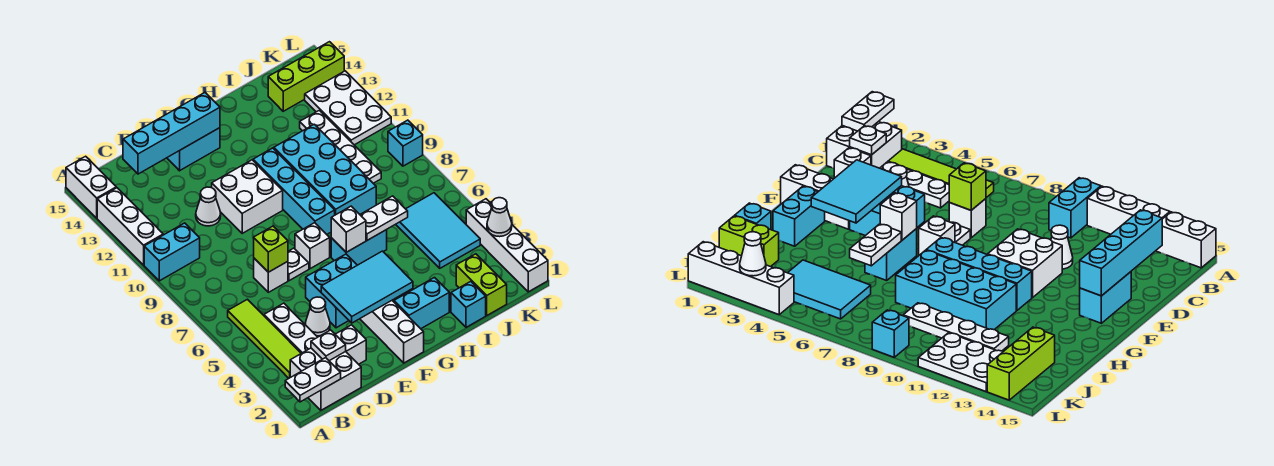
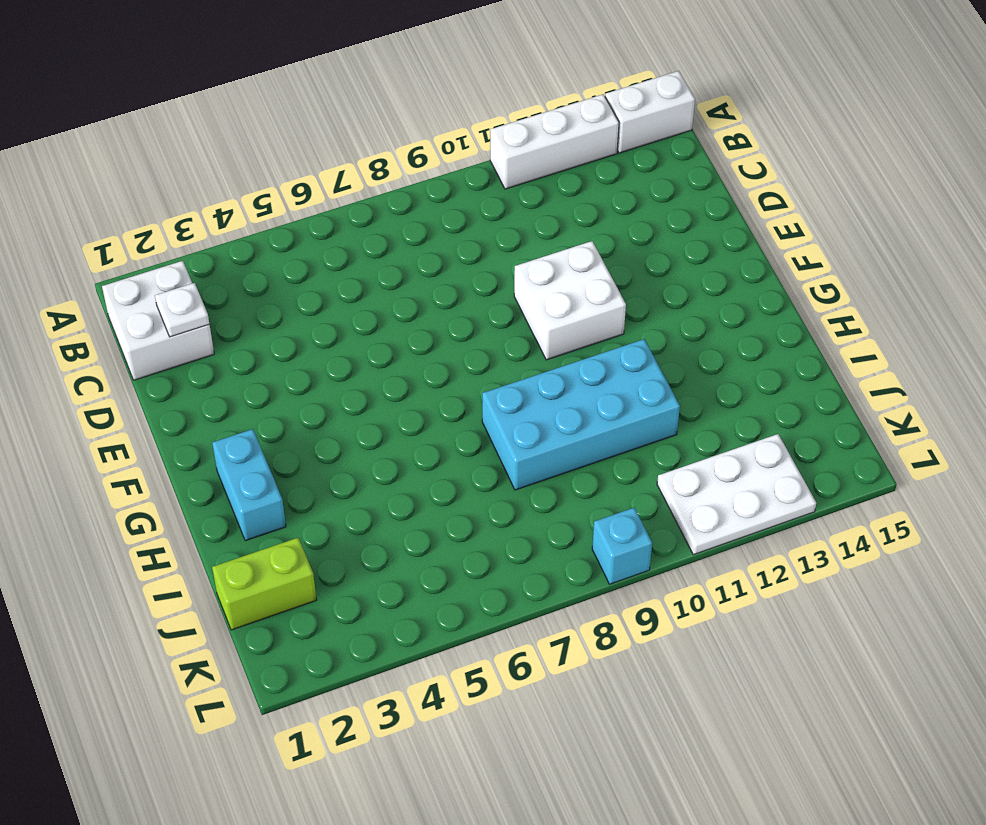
none -> cyan brick A10:B10 level 1
none -> lime tile B3:B6 level 1
none -> white plate C3:C5 level 1
none -> white brick D2 level 1

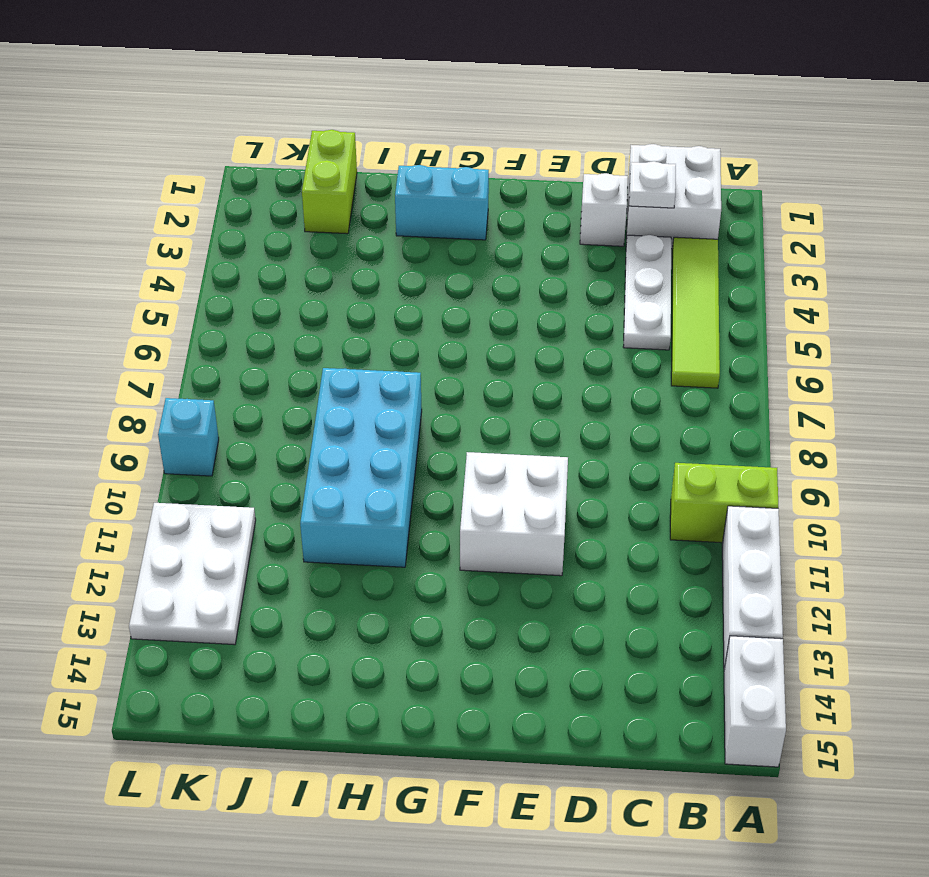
lime brick A10:B10 level 1 -> cyan brick A10:B10 level 1
none -> white cone D4 level 1
none -> white brick D7 level 1
none -> white cone D11 level 1
none -> cyan brick E4:F5 level 1

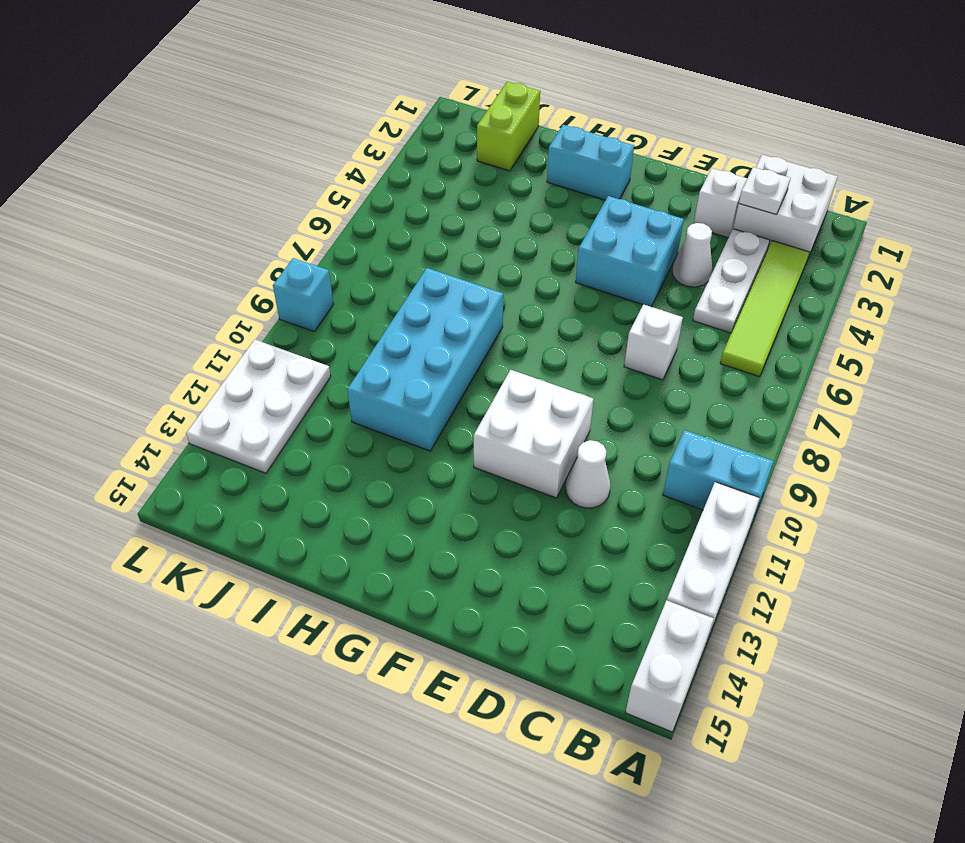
none -> white plate E7 level 1
none -> cyan brick E14:F14 level 1
none -> white brick F1:F3 level 1
none -> white brick F7 level 1

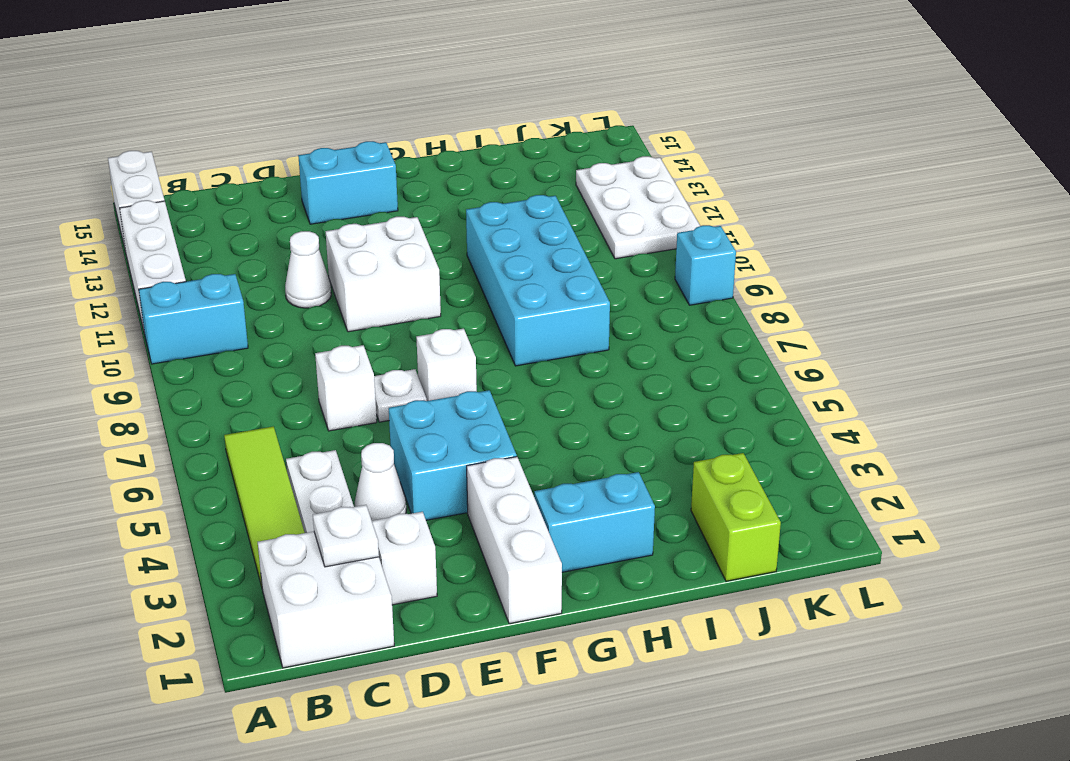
none -> cyan brick G6:H6 level 1
none -> cyan brick G8:G11 level 1
none -> cyan brick I1 level 1
none -> cyan tile J4:K6 level 1

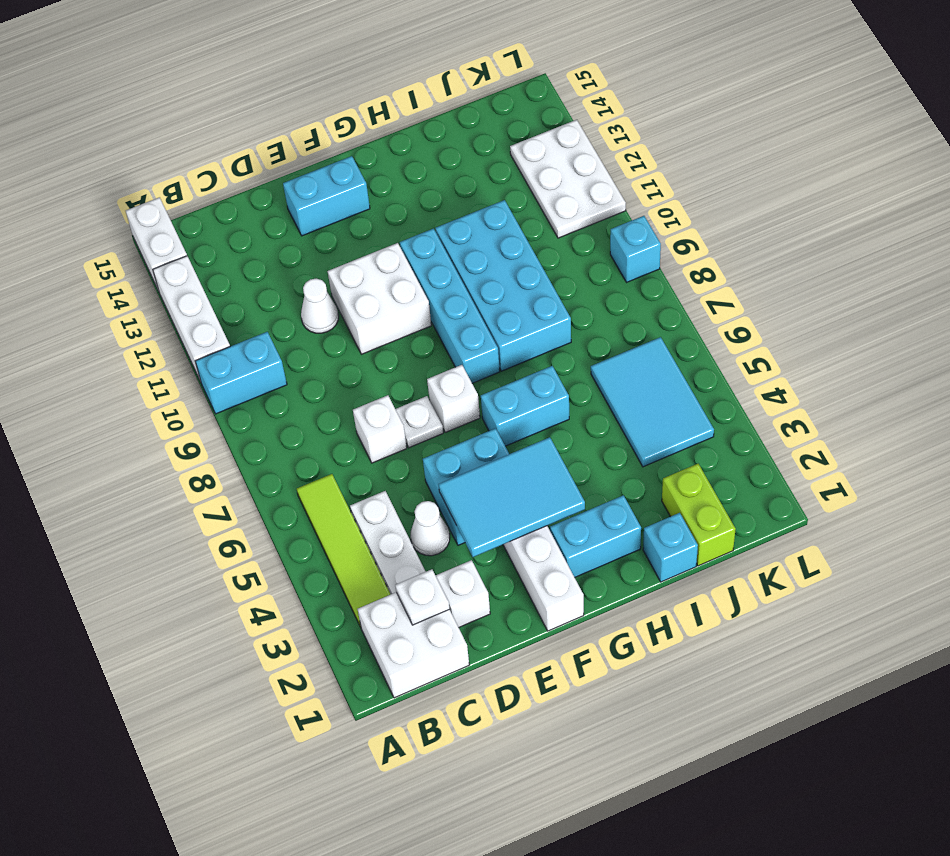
none -> white plate J9:J12 level 1
none -> lime brick J14:L14 level 1
none -> white brick L1:L4 level 1
none -> white plate A1:B1 level 2

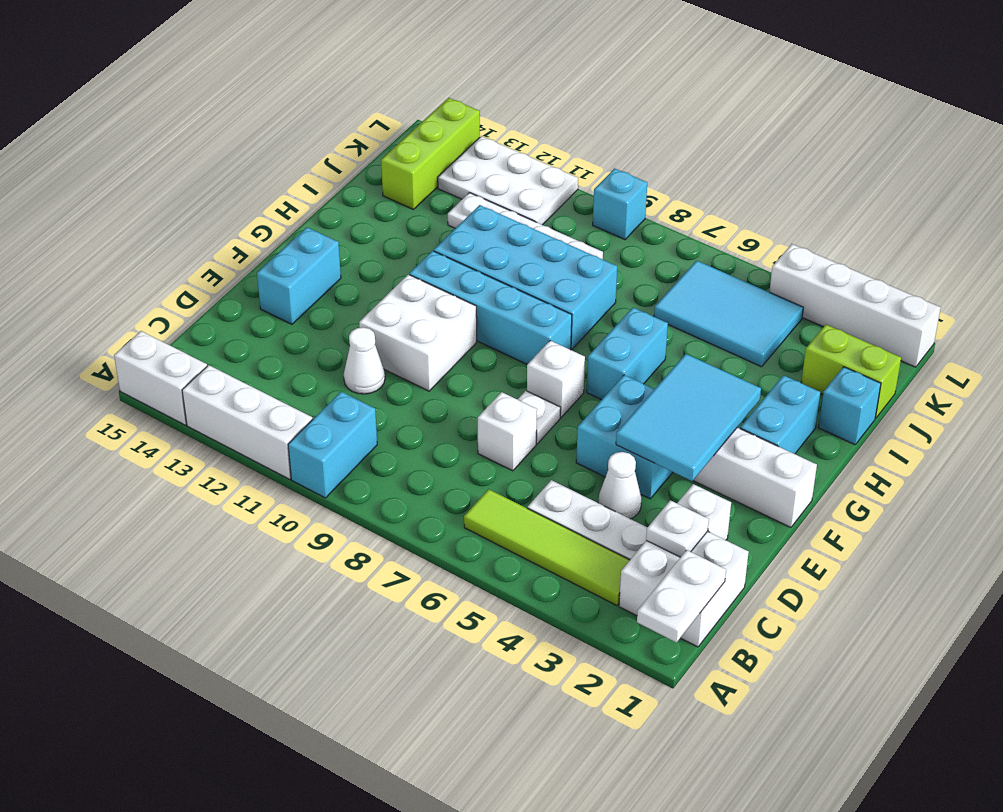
none -> cyan brick C14:F14 level 2
none -> lime brick D7 level 2
none -> white brick G6 level 2
none -> white plate H6:I6 level 2

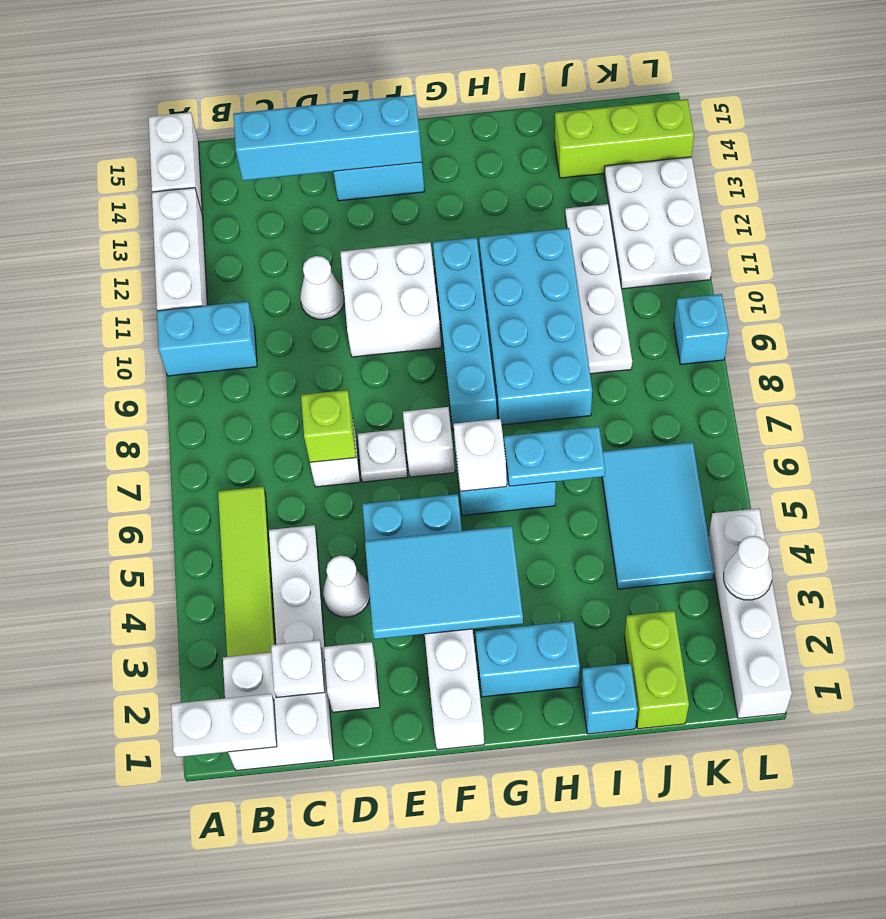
cyan plate H6:I6 level 2 -> white plate H6:I6 level 2

